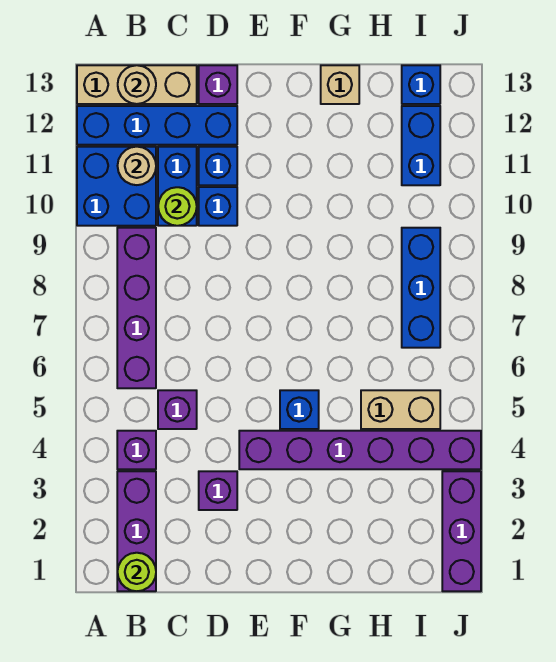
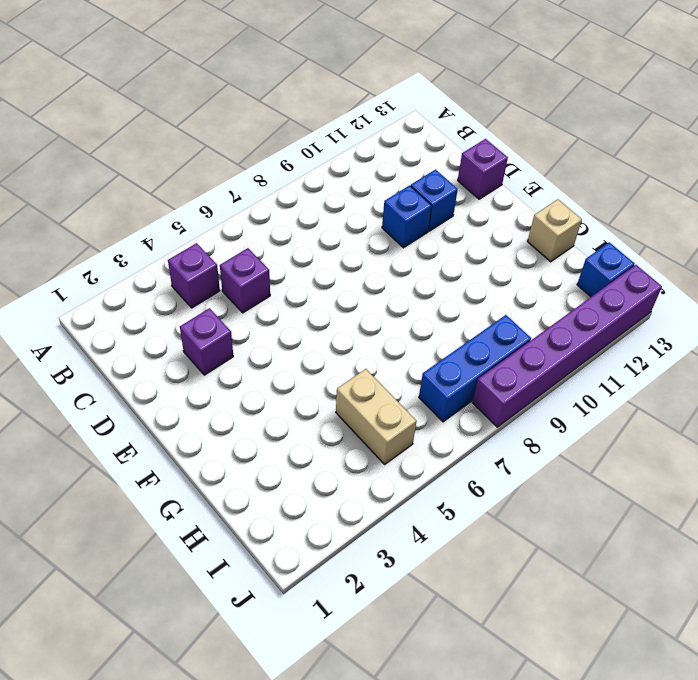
purple brick J8:J13 level 1 -> purple brick E4:J4 level 1
none -> blue brick A10:B11 level 1
none -> blue brick A12:D12 level 1
none -> tan brick A13:C13 level 1

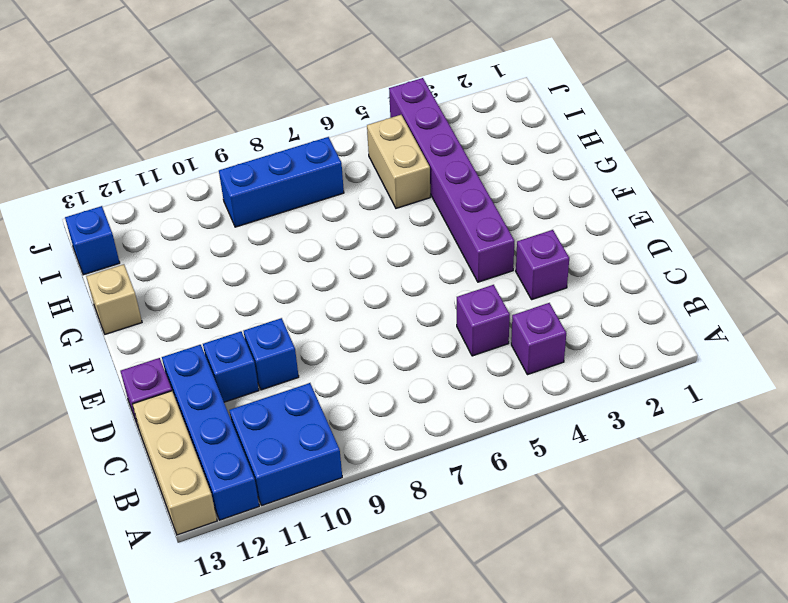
none -> purple brick B1:B3 level 1
none -> purple brick B6:B9 level 1
none -> blue brick C10:C11 level 1

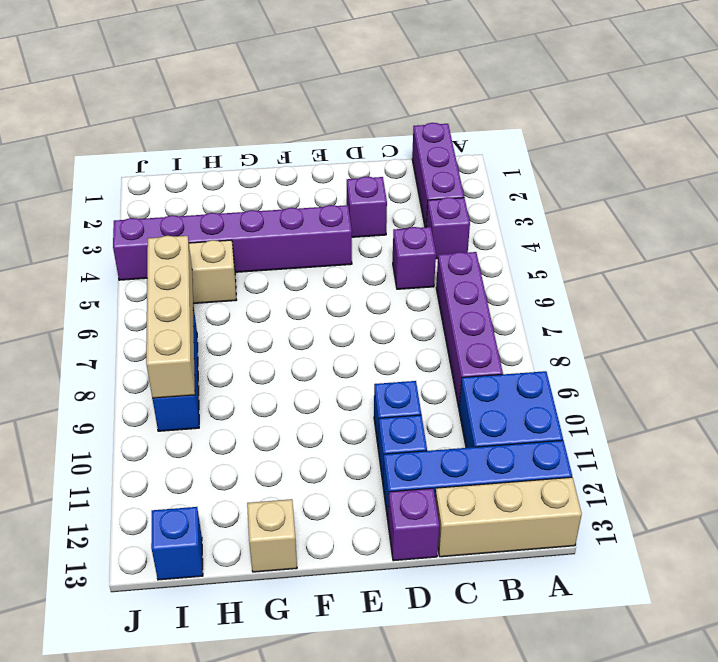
tan brick I6:I9 level 2 -> none
none -> blue brick C10:C11 level 1
none -> blue brick F5 level 1
none -> blue brick I11:I12 level 1

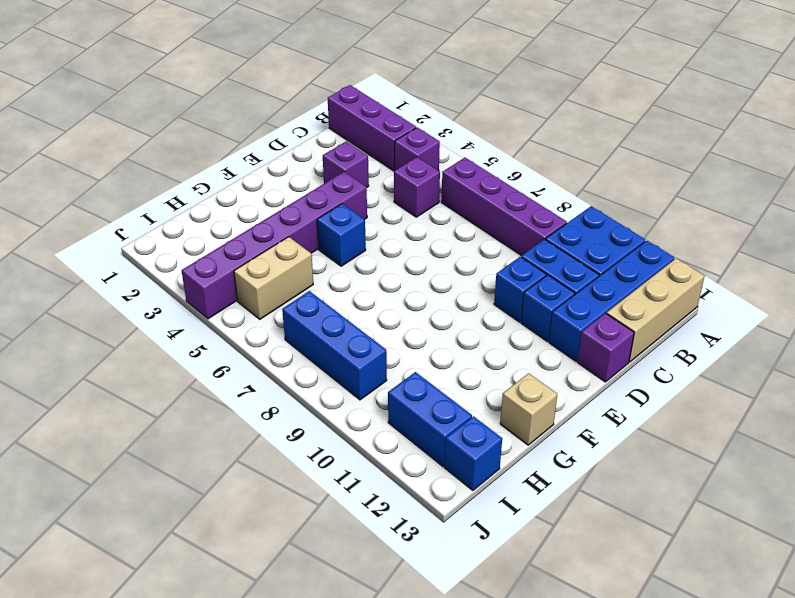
none -> purple brick J1:J3 level 1
none -> lime round brick B1 level 2
none -> tan round brick B11 level 2

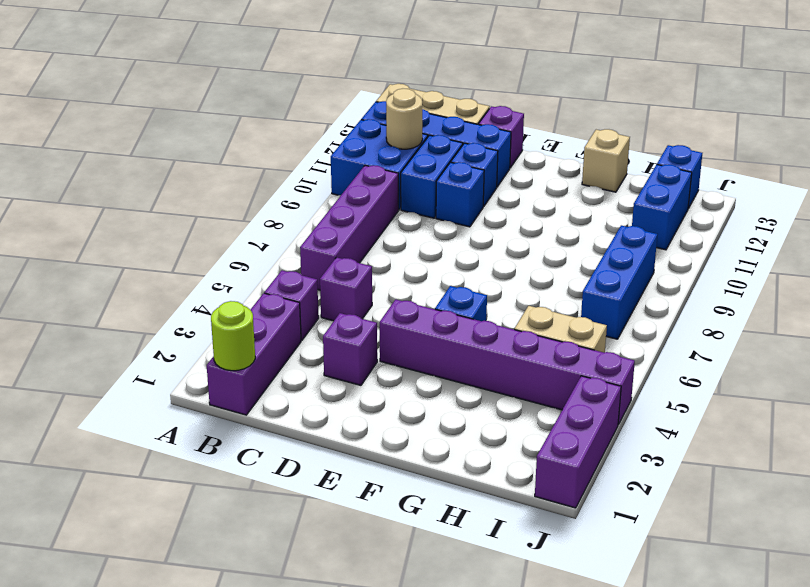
none -> tan round brick B13 level 2
none -> lime round brick C10 level 2

